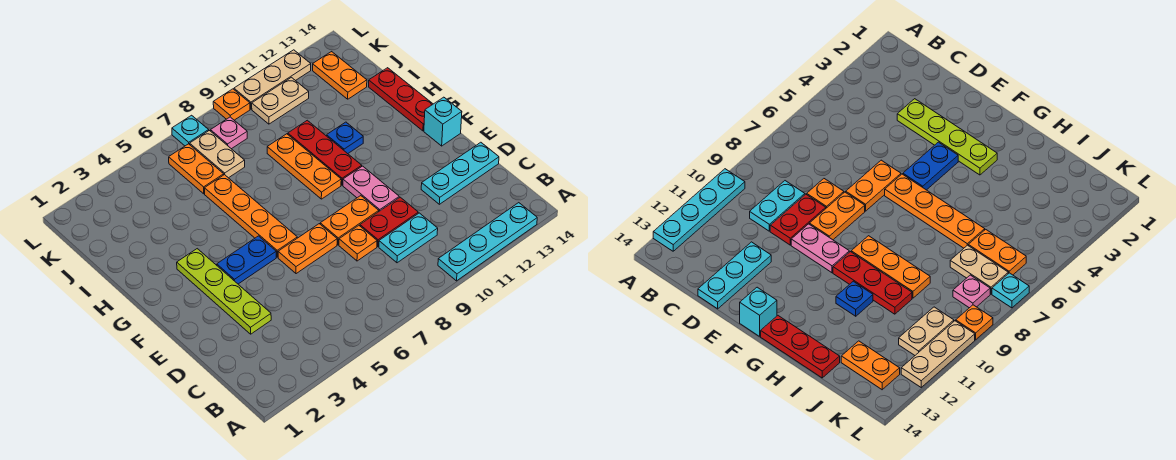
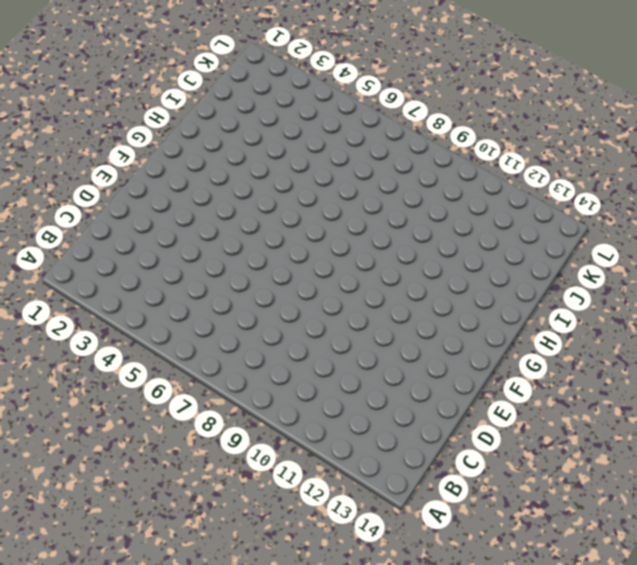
none -> cyan plate A10:A13 level 1
none -> cyan plate C9:C10 level 1
none -> lime plate D3:G3 level 1

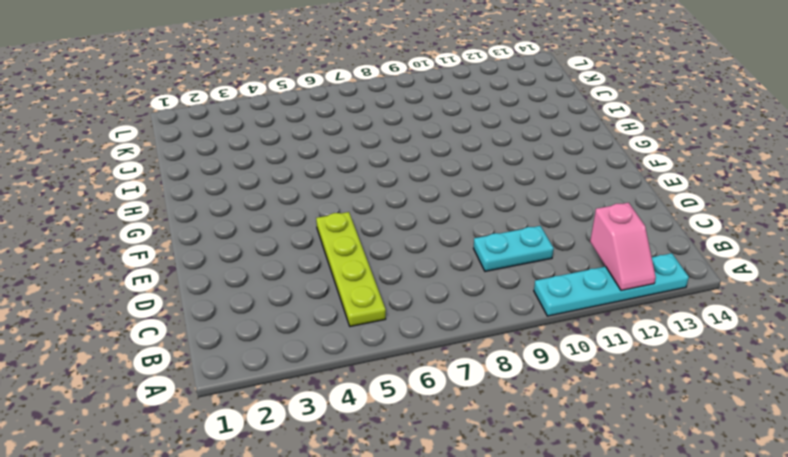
pink slope A12:B12 level 2 top B -> none
lime plate B5:E5 level 1 -> lime plate D3:G3 level 1
none -> orange plate D8 level 1
none -> red plate D9:D10 level 1
none -> cyan plate D12:D14 level 1

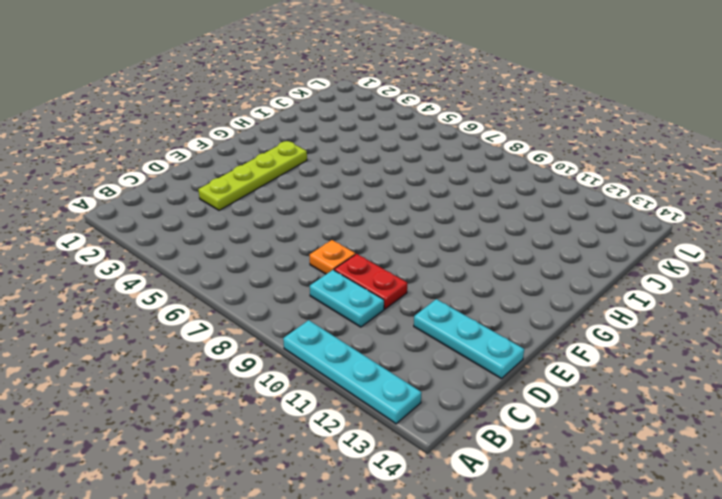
none -> orange plate E6:E7 level 1
none -> orange plate E8:E9 level 1
none -> pink plate E10:F10 level 1

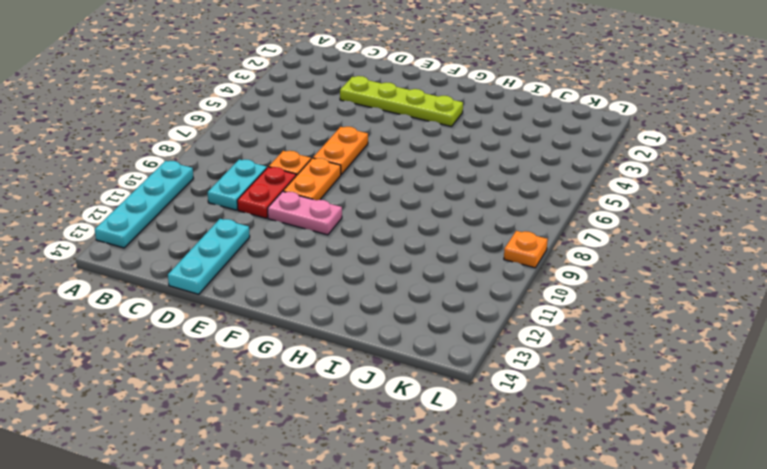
none -> blue plate F4:F5 level 1
none -> orange plate F6:I6 level 1
none -> cyan brick F14 level 1

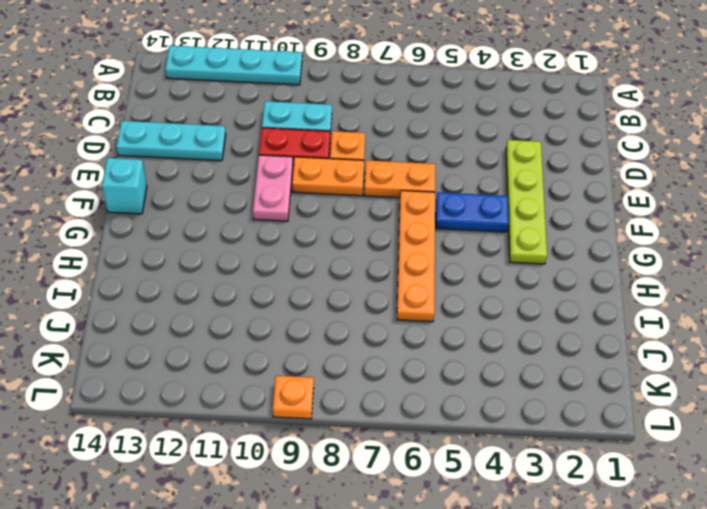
none -> orange plate G9:I9 level 1
none -> red plate G10:I10 level 1
none -> red plate G14:I14 level 1

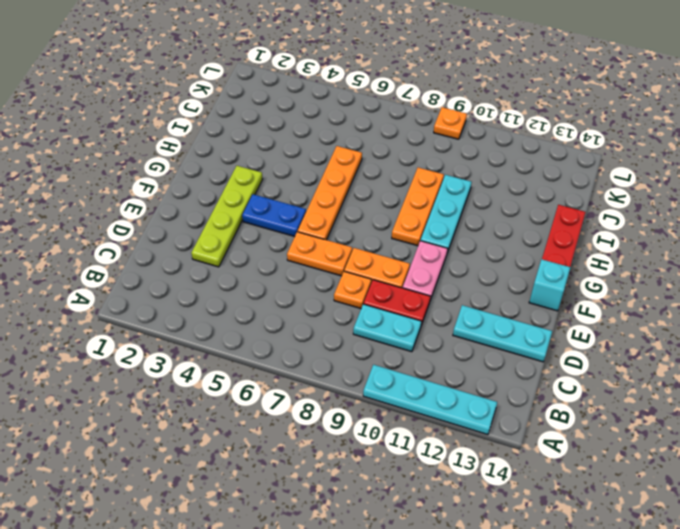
cyan plate G10:I10 level 1 -> red plate G10:I10 level 1
none -> blue plate H11 level 1
none -> orange plate J6:K6 level 1
none -> tan plate J7:K7 level 1

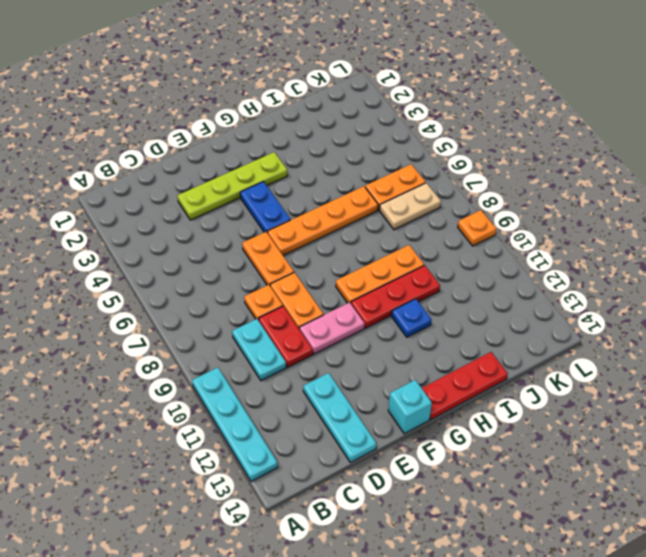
none -> orange plate J13:K13 level 1
none -> pink plate K8 level 1
none -> tan plate K10:K11 level 1

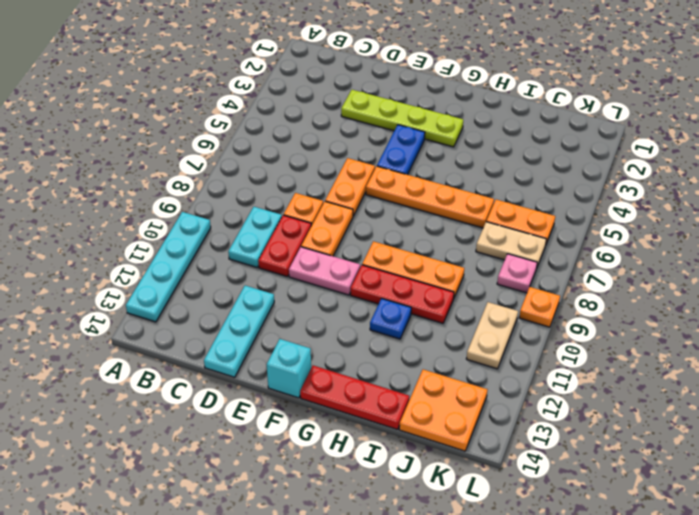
orange plate J13:K14 level 1 -> orange plate J13:K13 level 1
none -> cyan plate L7 level 1
none -> tan plate L10:L12 level 1

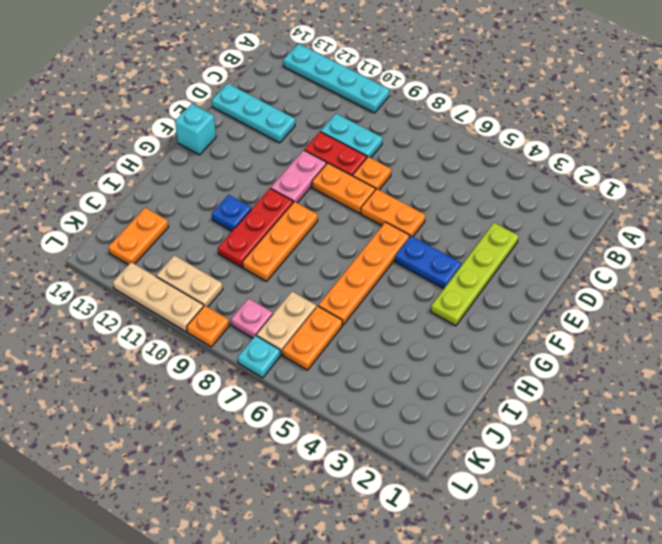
none -> red plate G14:I14 level 1

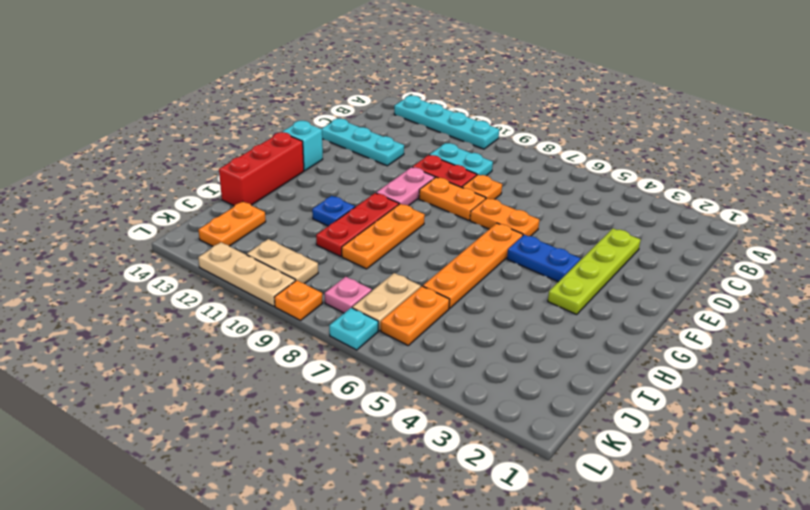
red brick G14:I14 level 1 -> red plate G14:I14 level 1

